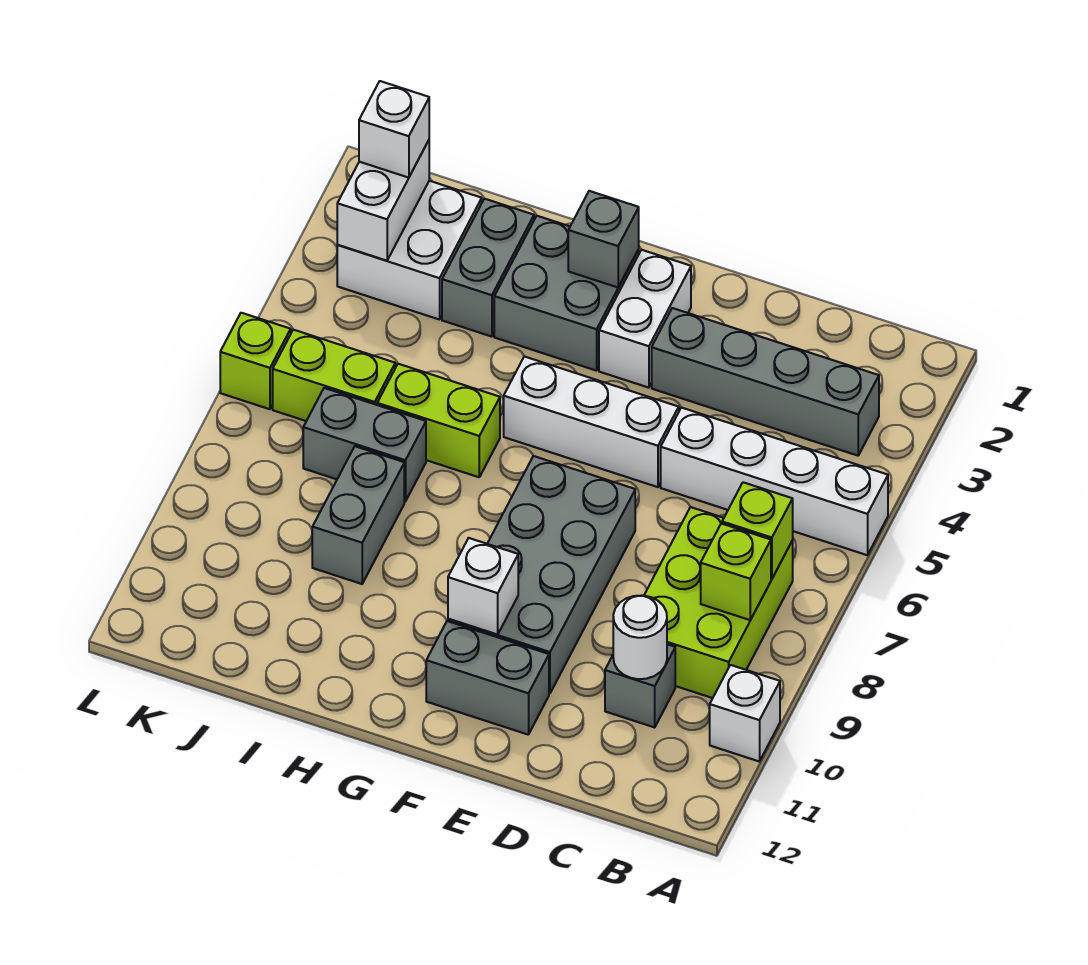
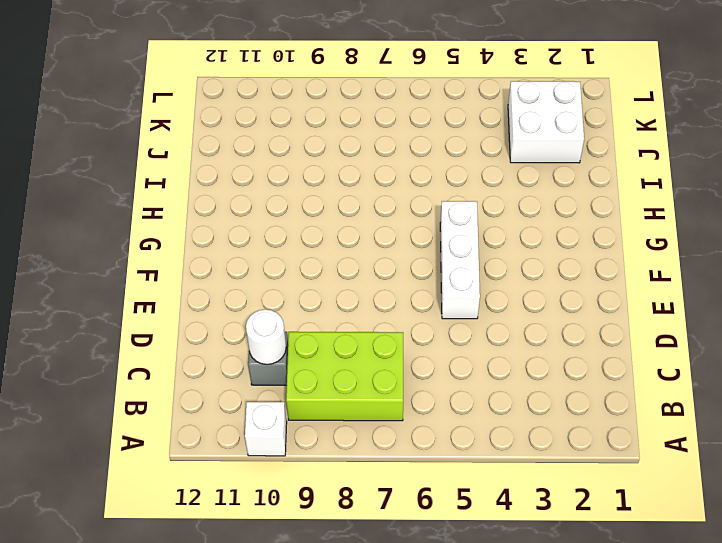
none -> white brick A5:D5 level 1
none -> grey brick B3:E3 level 1
none -> grey brick E7:F10 level 1

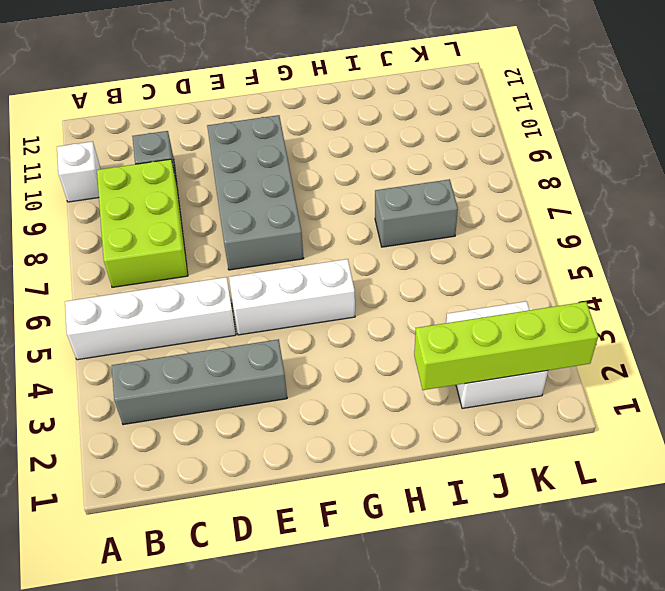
lime brick I2:L2 level 2 -> white brick K2:K3 level 2
none -> grey brick E11:F11 level 1
none -> white brick F2:F3 level 1
none -> grey brick G2:H3 level 1

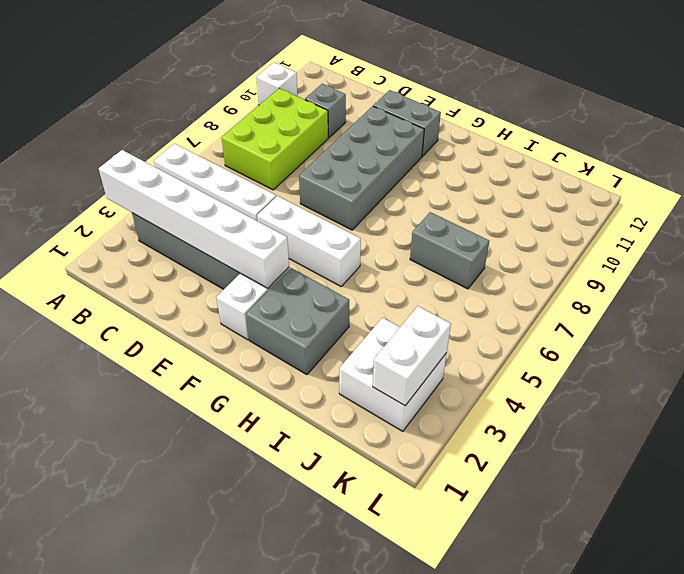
white brick A3:F3 level 2 -> none
none -> lime brick H6:I6 level 1
none -> grey brick I2:I3 level 1
none -> grey brick I8:I9 level 1

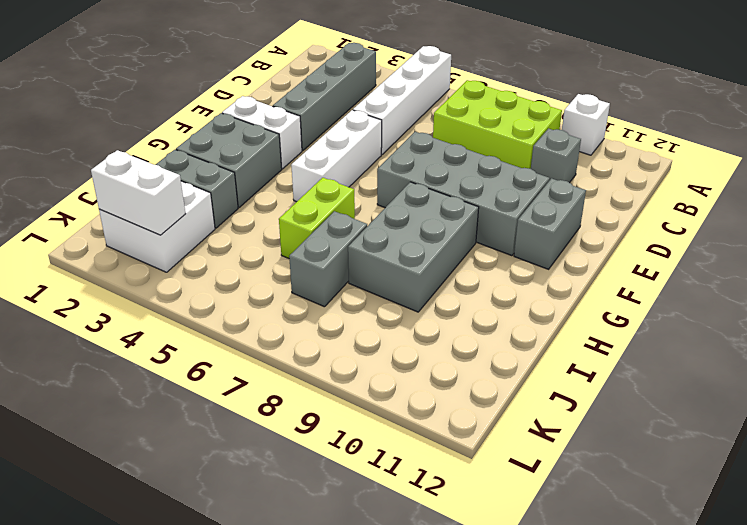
grey brick G8:I9 level 1 -> grey brick I8:I9 level 1
none -> lime brick J6:K6 level 1
none -> lime brick L6 level 1
none -> lime brick B7 level 2

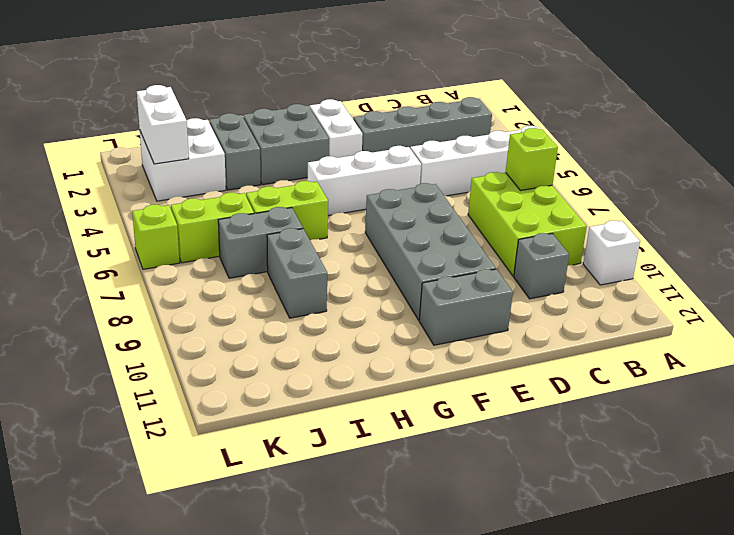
none -> lime brick B8 level 2
none -> white round brick C10 level 2
none -> white brick F10 level 2

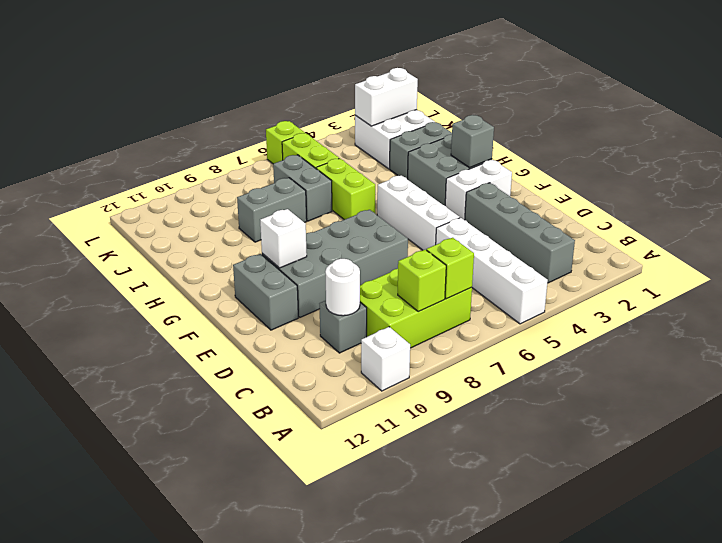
none -> white brick K2 level 3

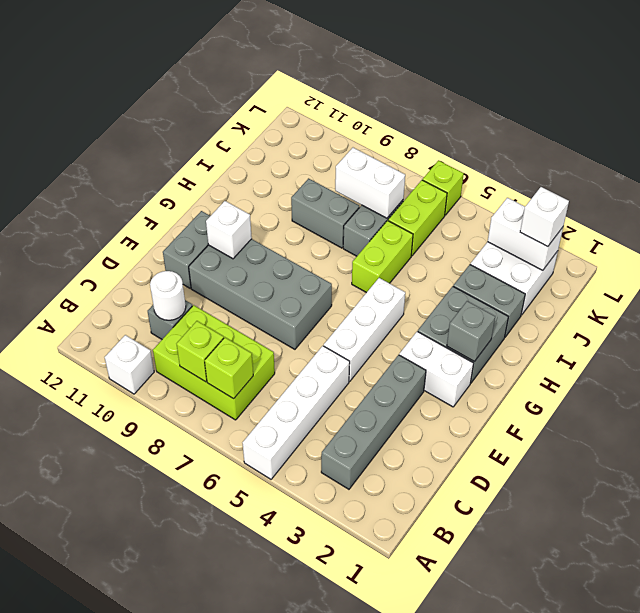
white brick J7:J8 level 2 -> none

